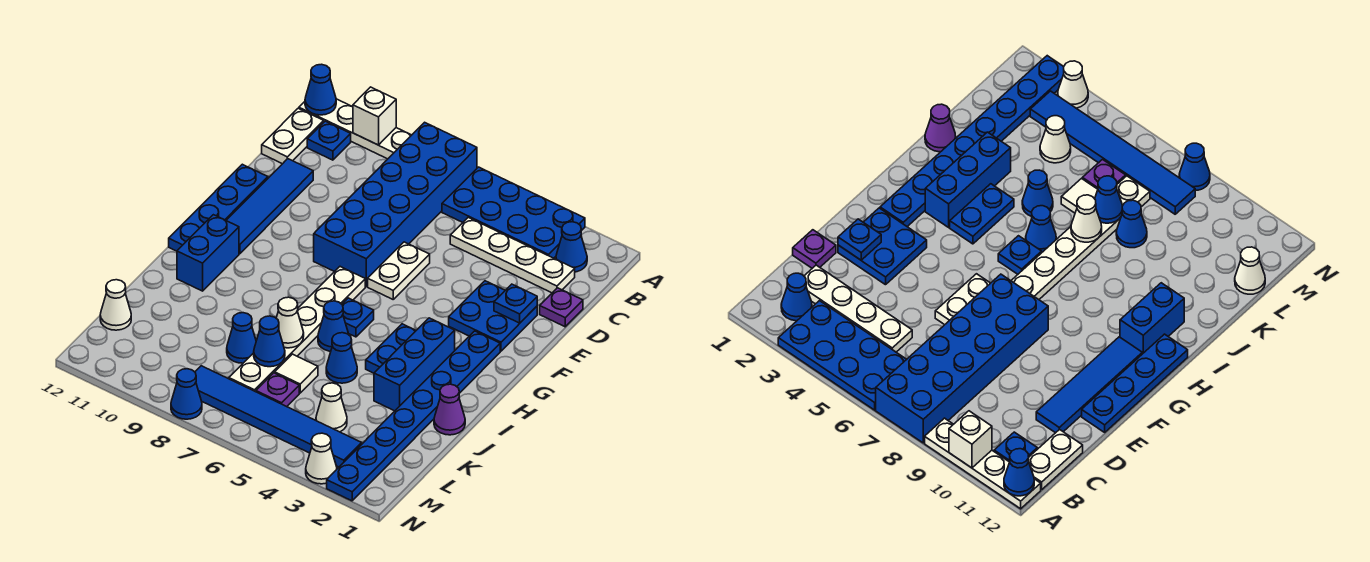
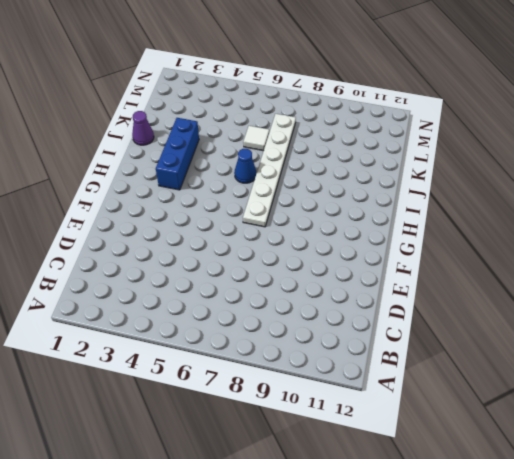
none -> blue plate A3:B6 level 1
none -> blue brick A7:F8 level 1
none -> white plate A9:A12 level 1
none -> blue cone B2 level 1

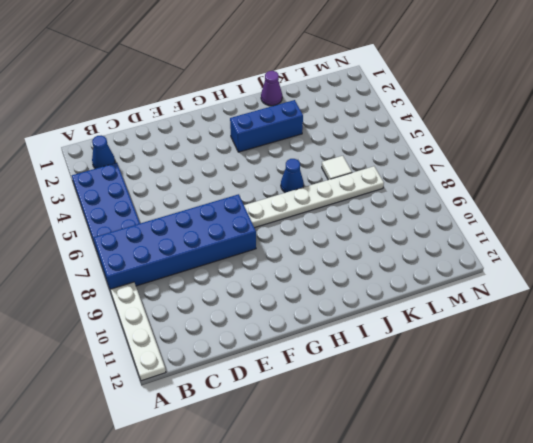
none -> blue plate B11 level 1
none -> white plate B12:C12 level 1
none -> white plate C2:C5 level 1
none -> purple plate D1 level 1

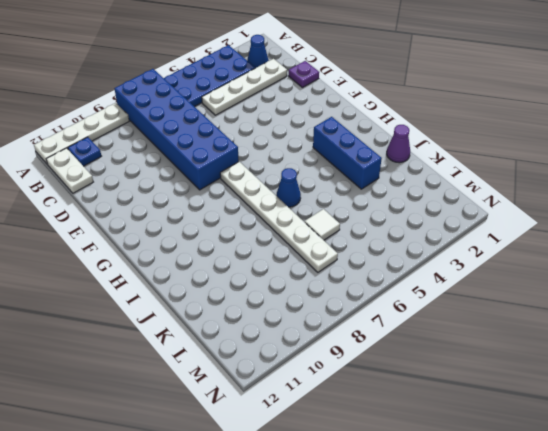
none -> blue tile D11:G11 level 1
none -> blue plate E2:F3 level 1
none -> white plate E6:F6 level 1
none -> blue plate E12:H12 level 1

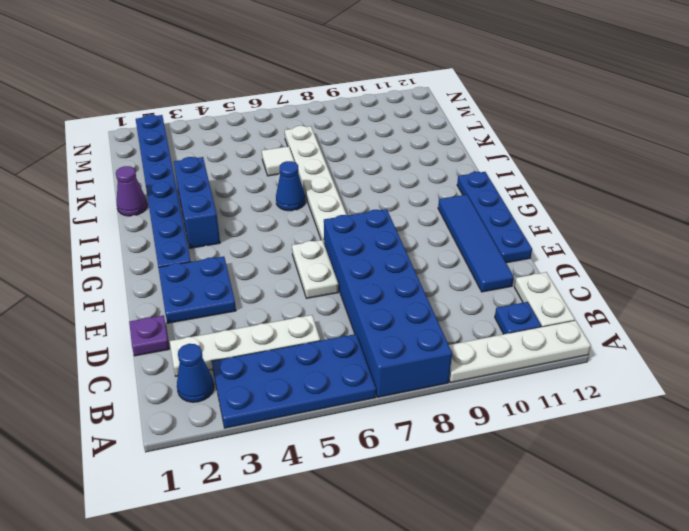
none -> blue plate H4:I4 level 1
none -> blue plate H6 level 1
none -> blue brick H11:I11 level 1
none -> blue cone J5 level 1

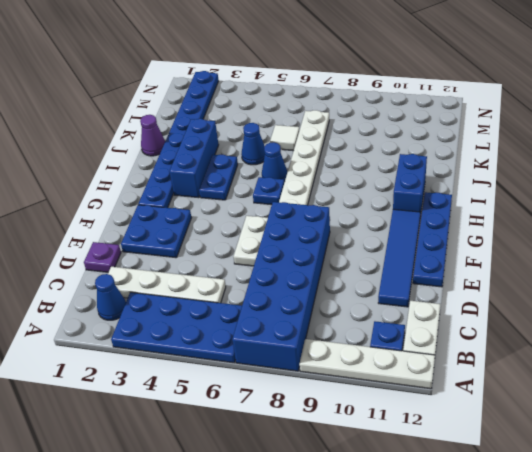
none -> blue cone K8 level 1
none -> white cone L4 level 1
none -> purple plate L6 level 1
none -> white cone L12 level 1

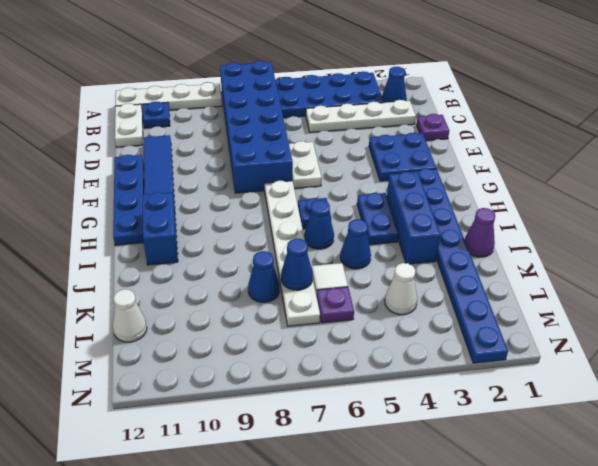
none -> blue tile M3:M8 level 1
none -> white cone N3 level 1
none -> blue cone N8 level 1
none -> white brick A10 level 2

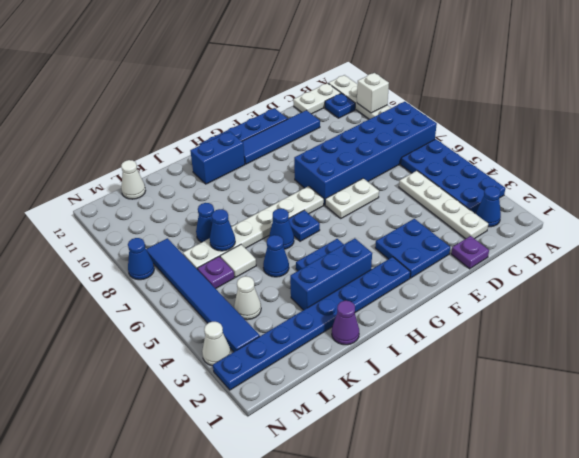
none -> blue cone A12 level 2
none -> blue plate E2 level 2
none -> white cone J7 level 2

